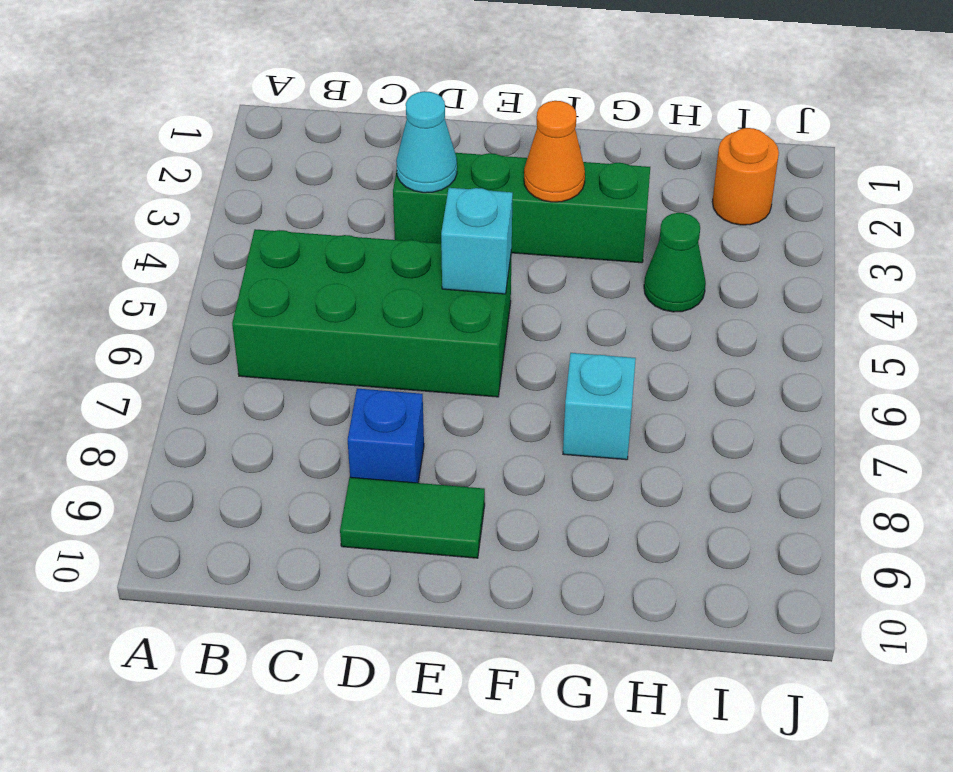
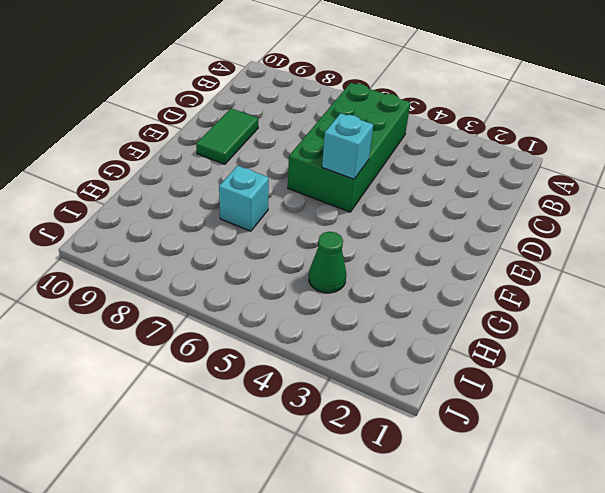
none -> green brick D3:G3 level 1
none -> blue brick D8 level 1

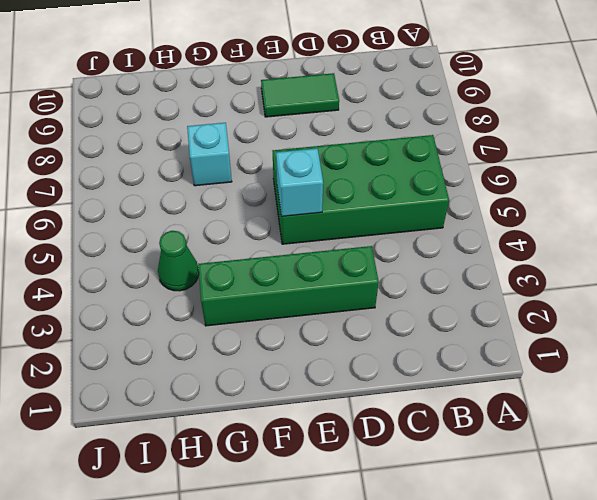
none -> blue brick D8 level 1
none -> orange round brick I2 level 1

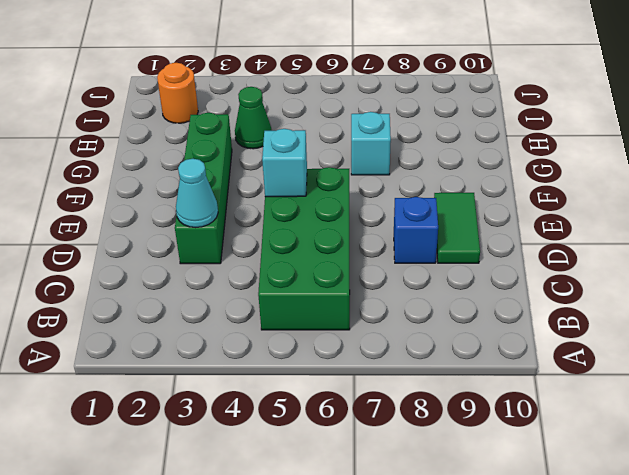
none -> orange cone F3 level 2

